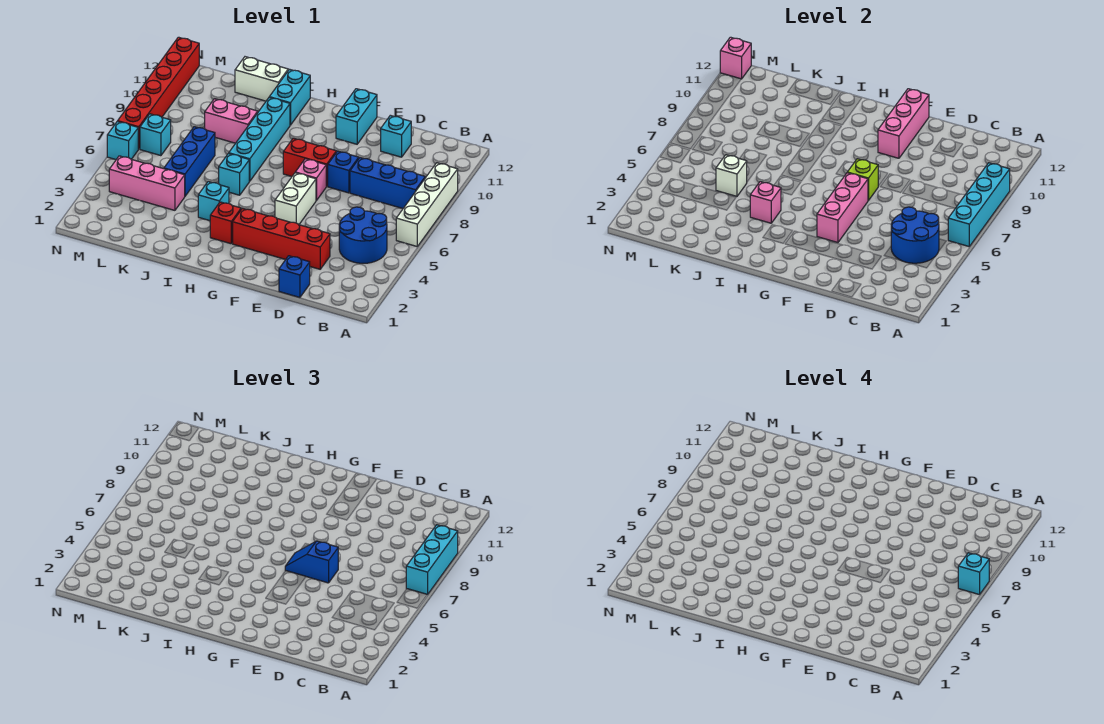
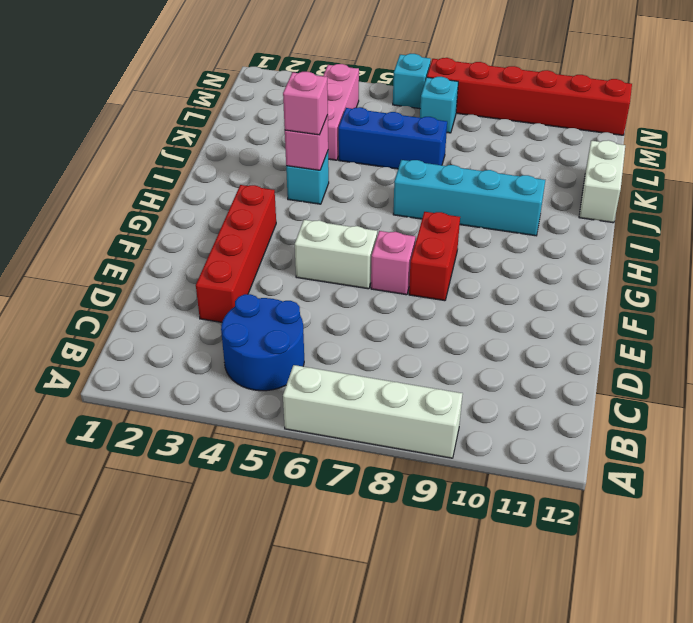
pink brick I4 level 3 -> pink brick N12 level 2
none -> blue brick B8:D8 level 1
none -> blue brick D1 level 1
none -> cyan brick D11 level 1
none -> blue brick E8 level 1

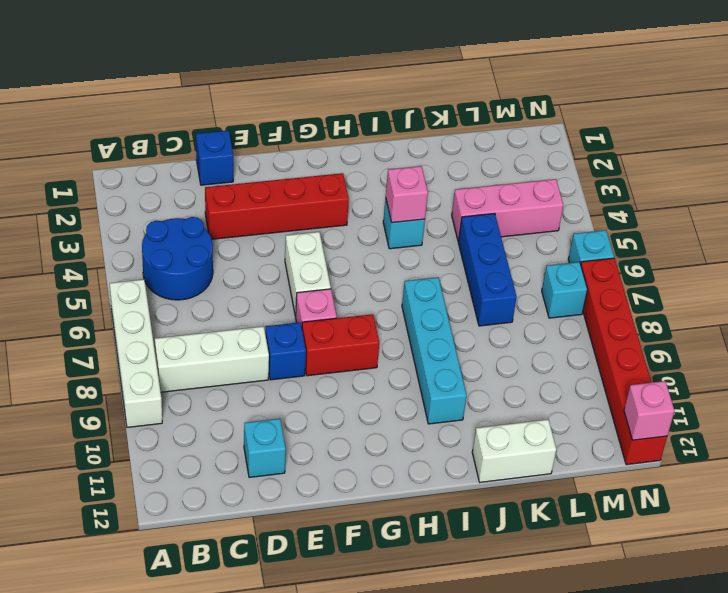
white brick B8:D8 level 1 -> blue brick B8:D8 level 1
none -> cyan brick F11:F12 level 1
none -> red brick H3 level 1
none -> cyan brick I6 level 1
none -> cyan brick I11:I12 level 1

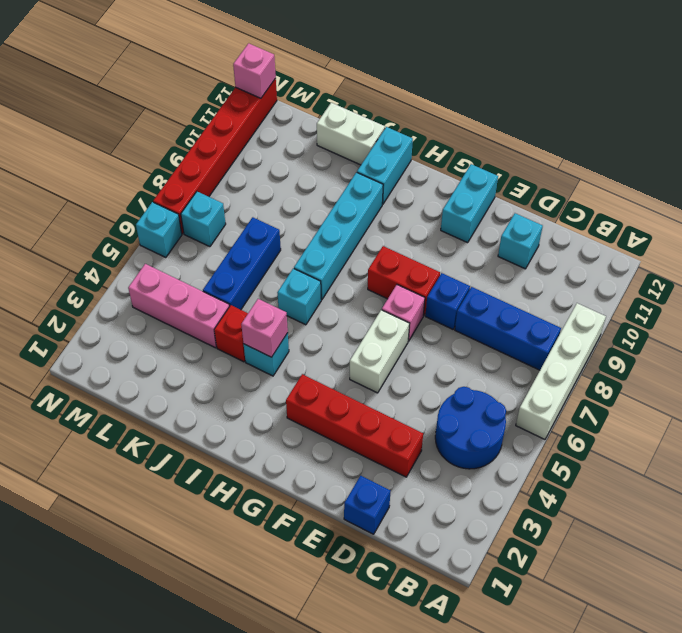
red brick J4 level 1 -> red brick H3 level 1
none -> pink brick J9:K9 level 1
none -> cyan brick A6:A9 level 2
none -> blue round brick B4:C5 level 2
none -> pink brick F4:F6 level 2

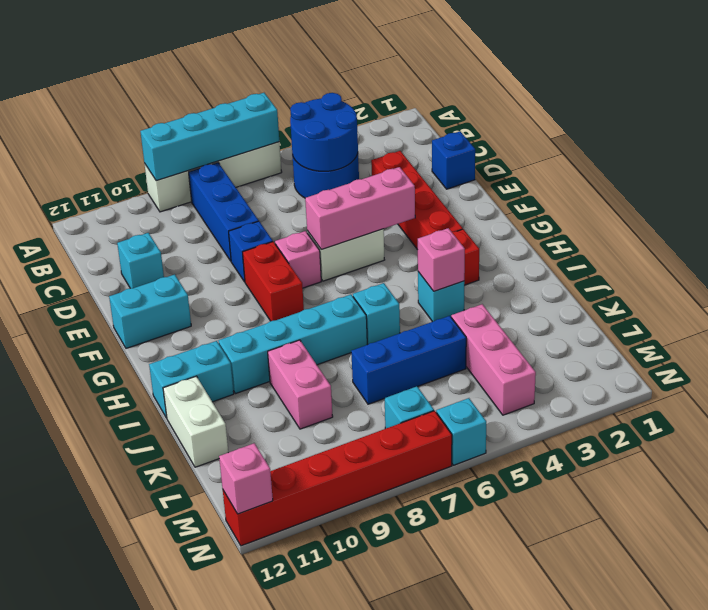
none -> lime brick F7 level 2
none -> pink brick F10:F12 level 2
none -> white brick K5 level 2
none -> cyan brick A7:A9 level 3

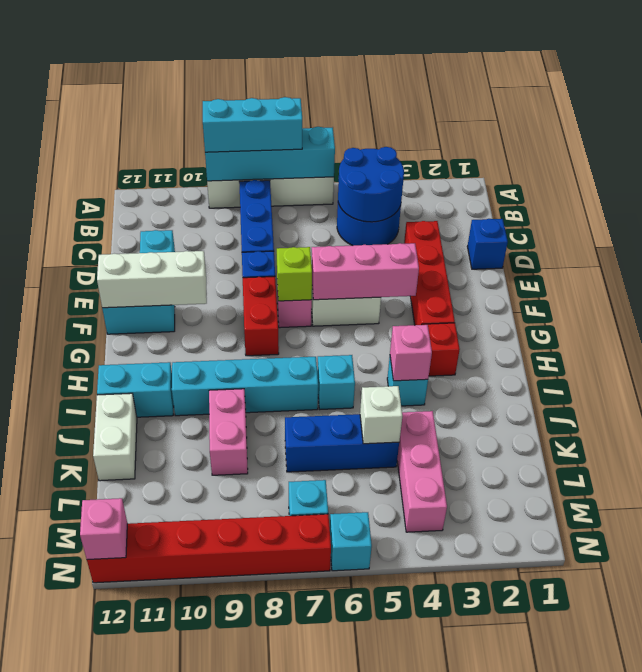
white brick F10:F12 level 2 -> pink brick F10:F12 level 2
none -> blue slope E6:F6 level 3 top E
none -> cyan brick A7 level 4

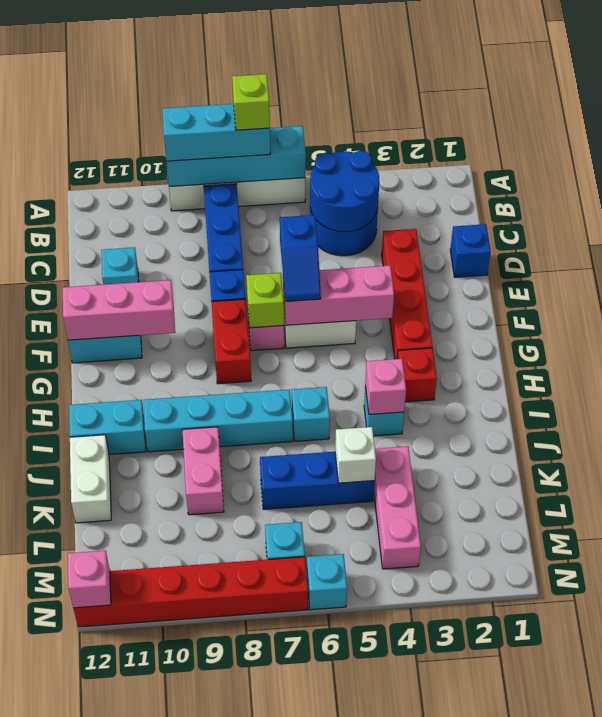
lime brick A7 level 4 -> cyan brick A7 level 4

